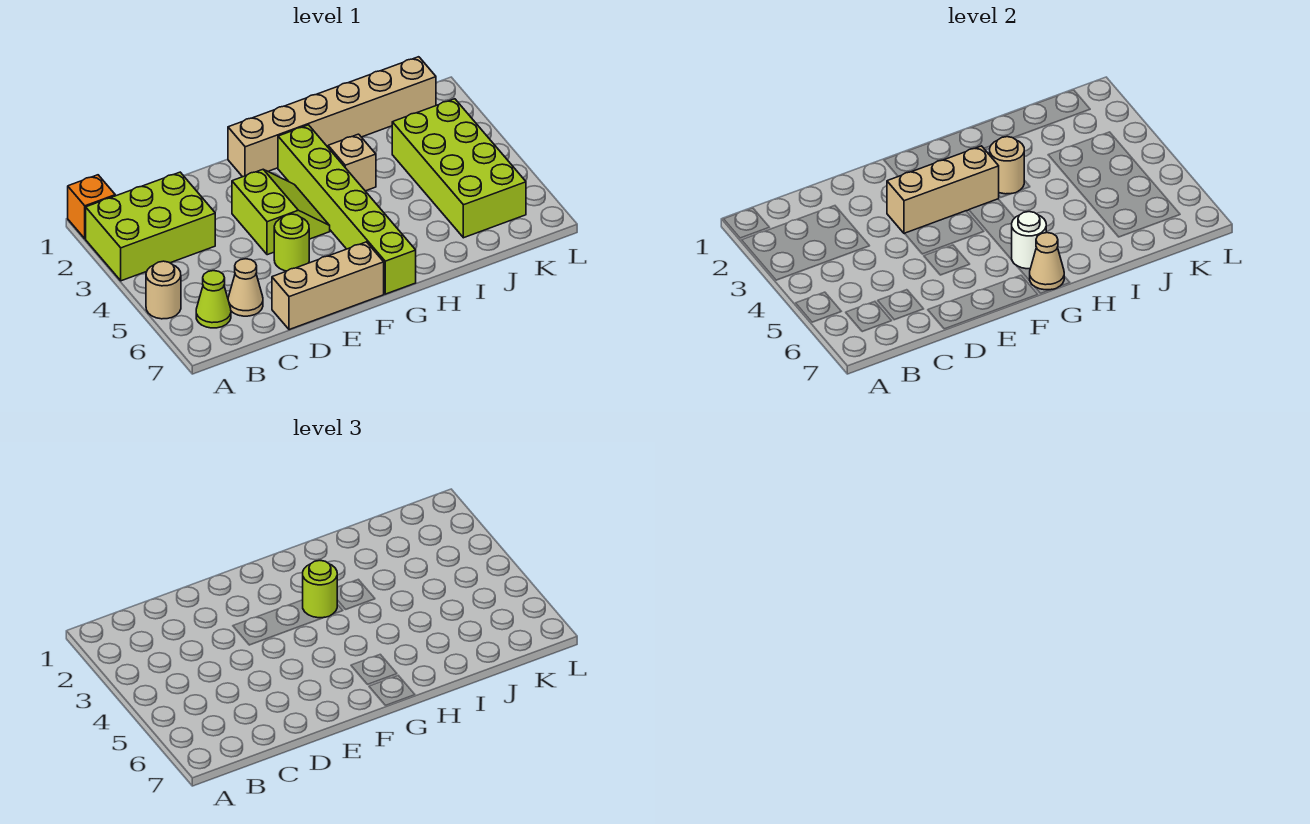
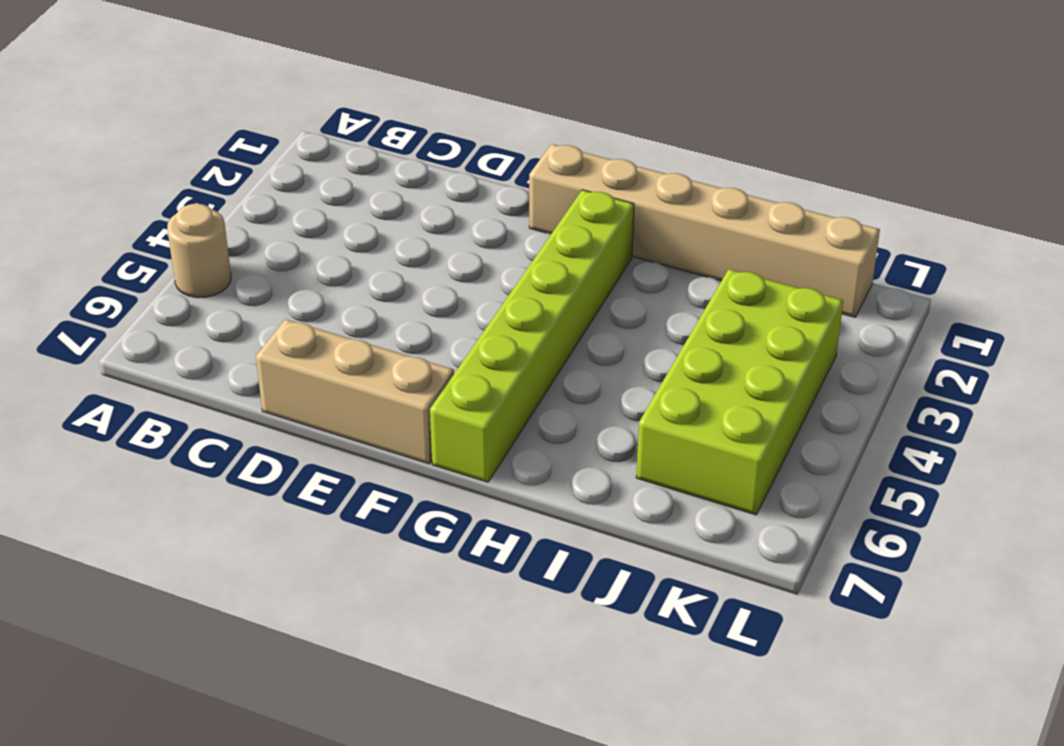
none -> orange brick A1 level 1
none -> lime brick A2:C3 level 1
none -> lime cone B6 level 1

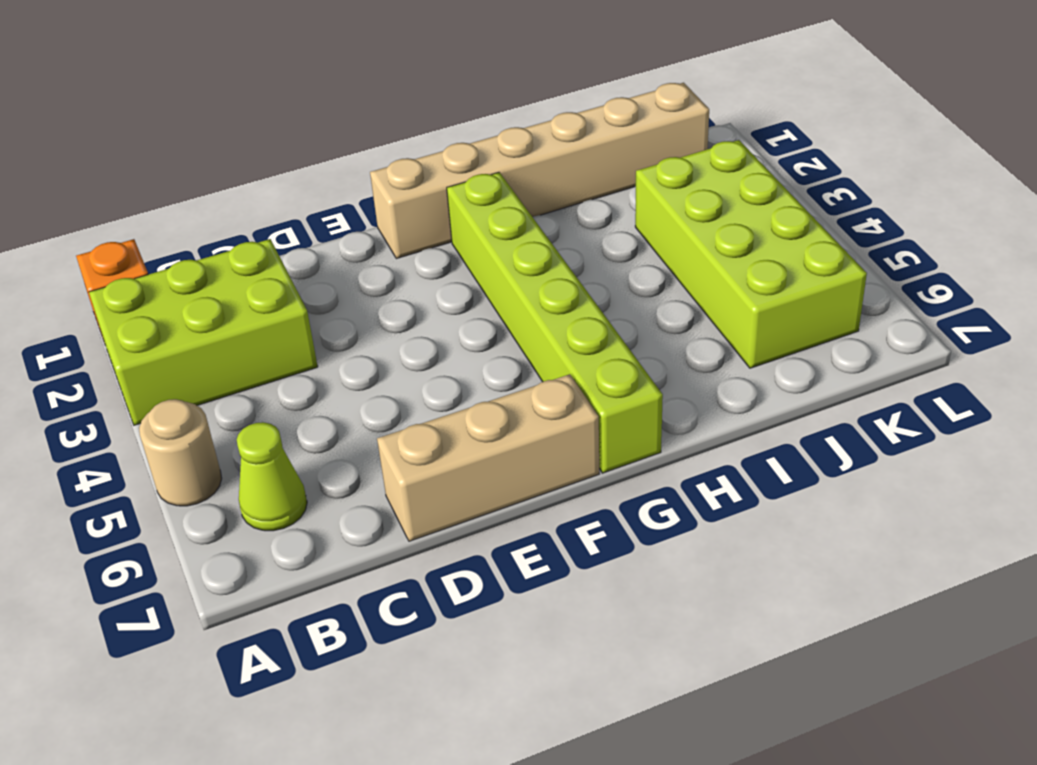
none -> tan cone C6 level 1
none -> lime slope E3:F4 level 1 top E
none -> lime round brick E5 level 1

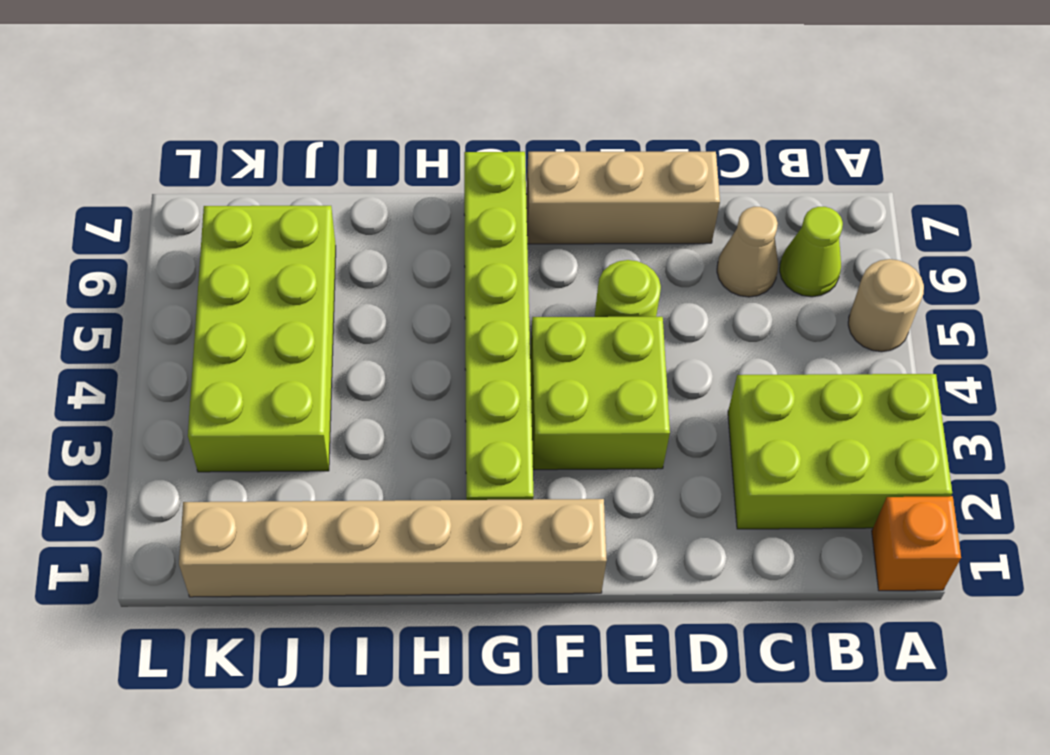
lime brick E3:F4 level 1 -> lime slope E3:F4 level 1 top E
none -> tan brick H3 level 1
none -> tan brick E3:G3 level 2
none -> white round brick G6 level 2

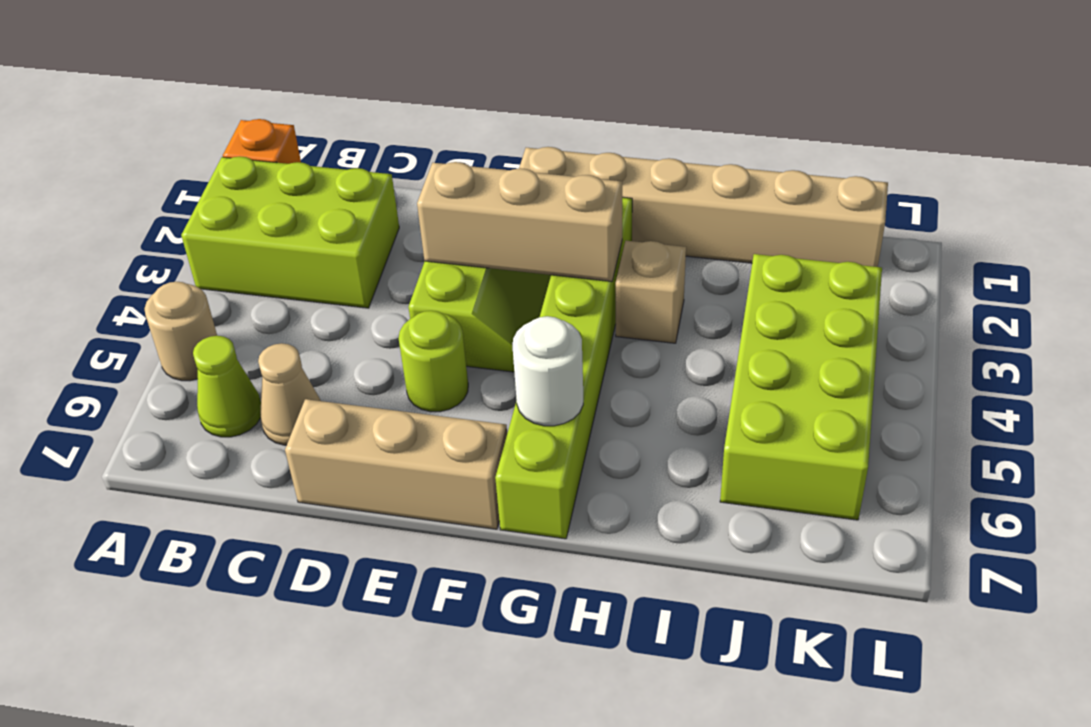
none -> tan cone G7 level 2
none -> tan round brick H3 level 2
none -> lime round brick G3 level 3

